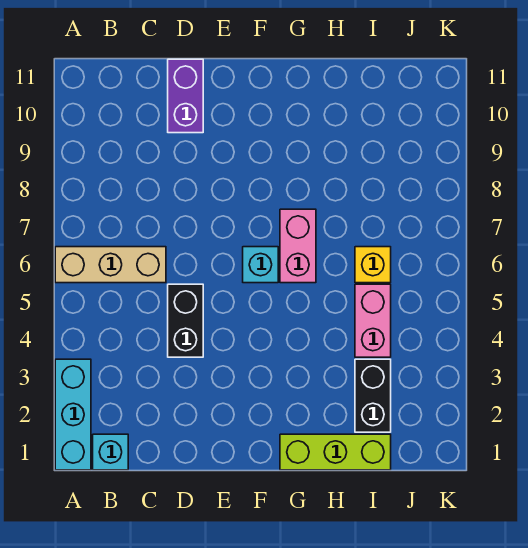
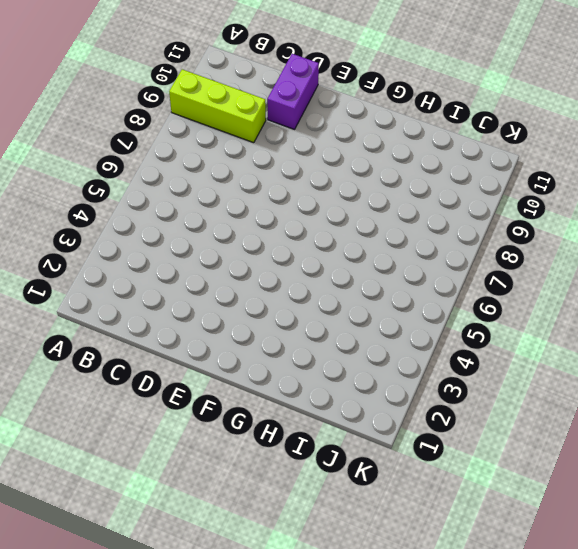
lime brick A9:C9 level 1 -> lime brick G1:I1 level 1
none -> cyan brick A1:A3 level 1
none -> tan brick A6:C6 level 1

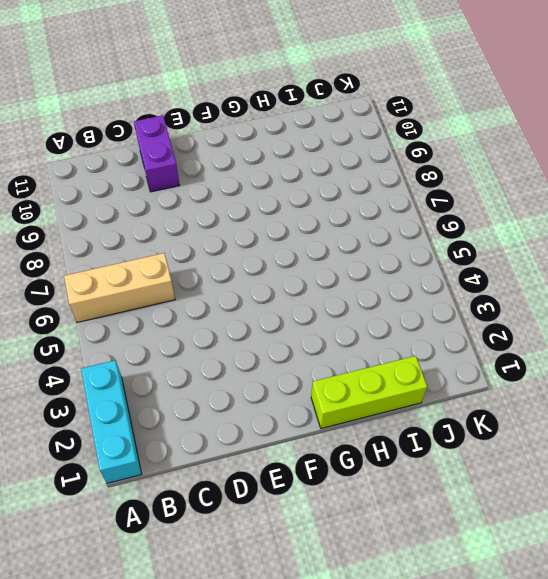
none -> cyan brick B1 level 1
none -> black brick D4:D5 level 1

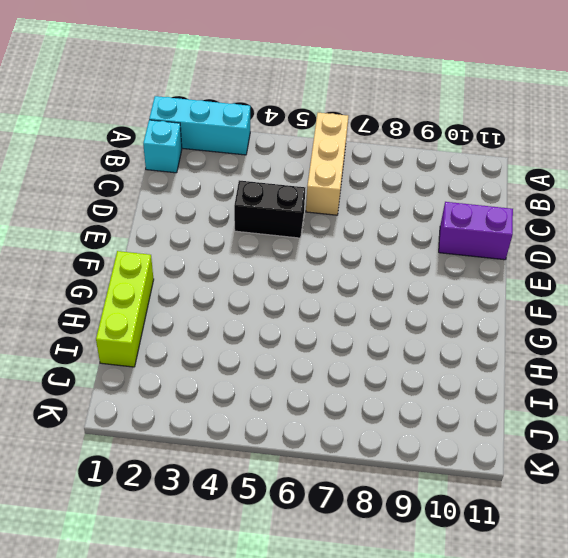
none -> cyan brick F6 level 1
none -> pink brick G6:G7 level 1

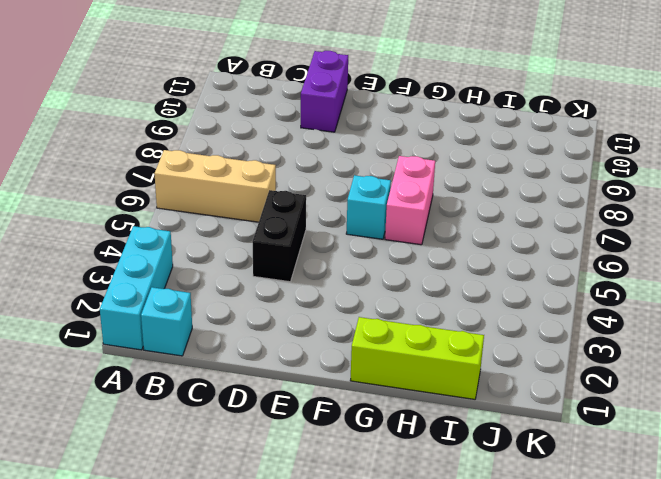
none -> black brick I2:I3 level 1
none -> pink brick I4:I5 level 1

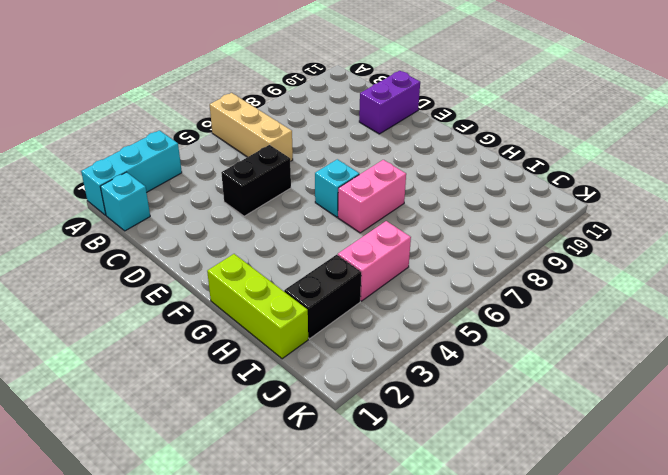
none -> yellow brick I6 level 1

